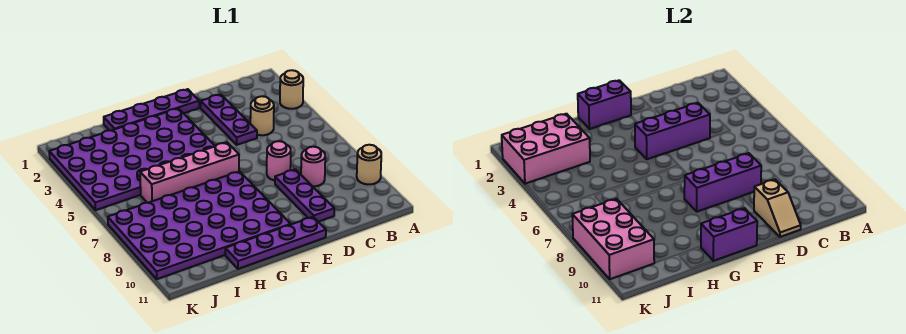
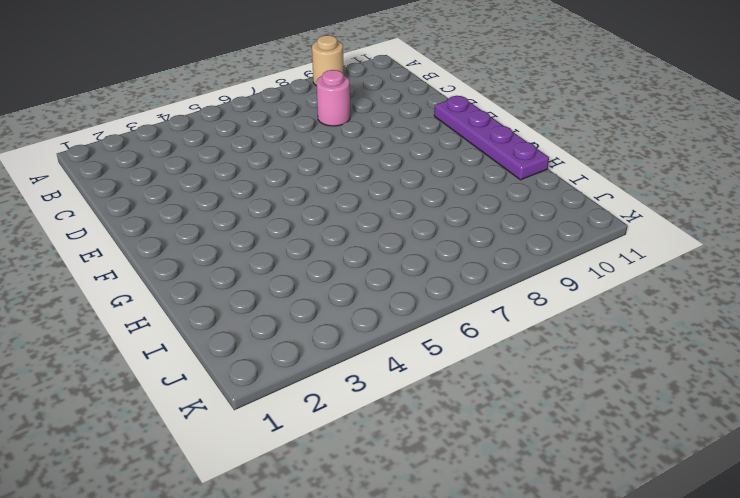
none -> tan round brick A3 level 1
none -> tan round brick C4 level 1
none -> purple plate D2:D4 level 1

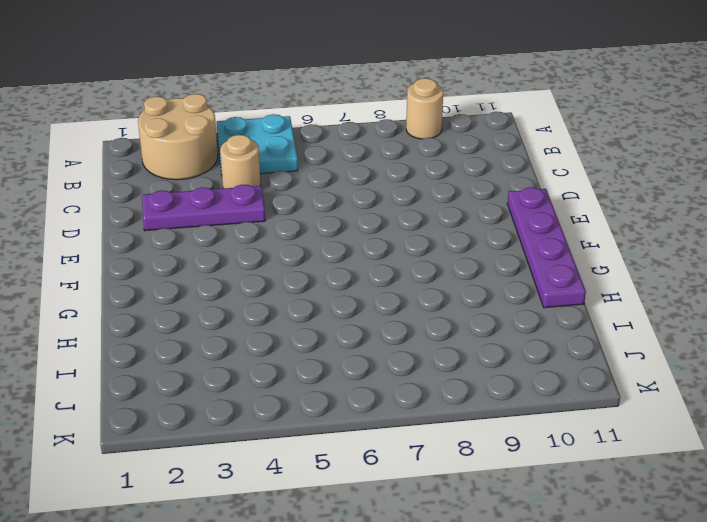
tan round brick A2:B3 level 1 -> tan round brick A3 level 1
cyan plate A4:B5 level 1 -> none
none -> pink round brick C8 level 1
none -> pink round brick D7 level 1
none -> purple plate D8:D10 level 1

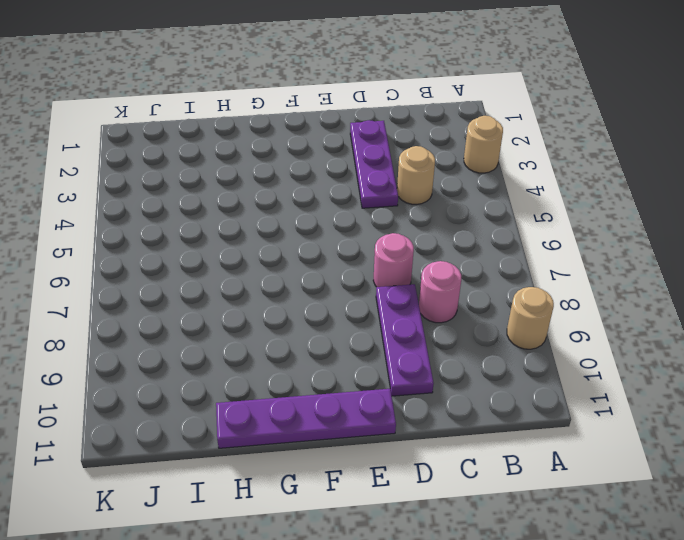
none -> purple plate E1:H1 level 1
none -> purple plate F2:K5 level 1
none -> pink brick F6:I6 level 1

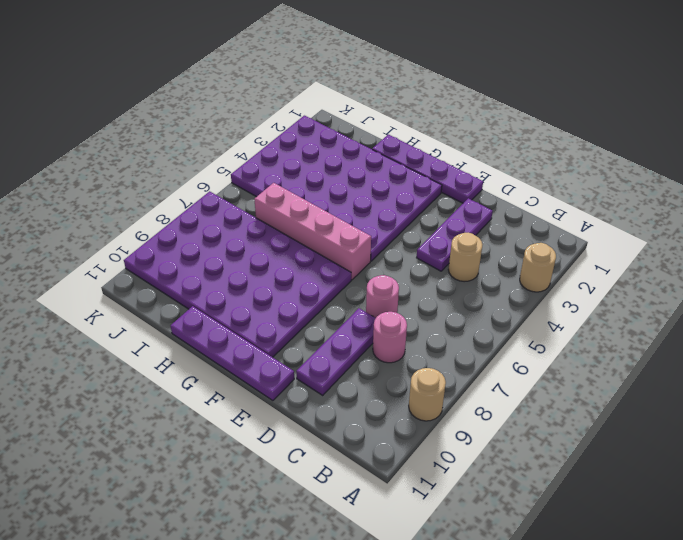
none -> purple brick D4:F4 level 2
none -> purple brick D8:F8 level 2
none -> tan slope D10:D11 level 2 top 10

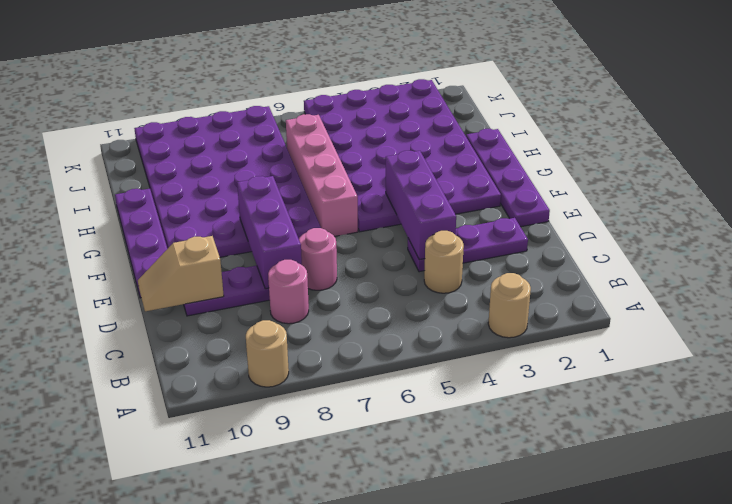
none -> purple brick F1:G1 level 2
none -> purple brick F11:G11 level 2
none -> pink brick I2:K3 level 2

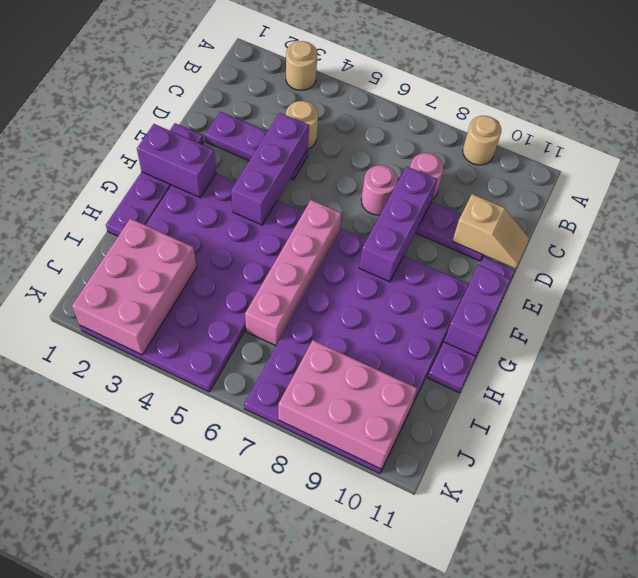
purple brick F1:F2 level 2 -> purple brick F1:G1 level 2

